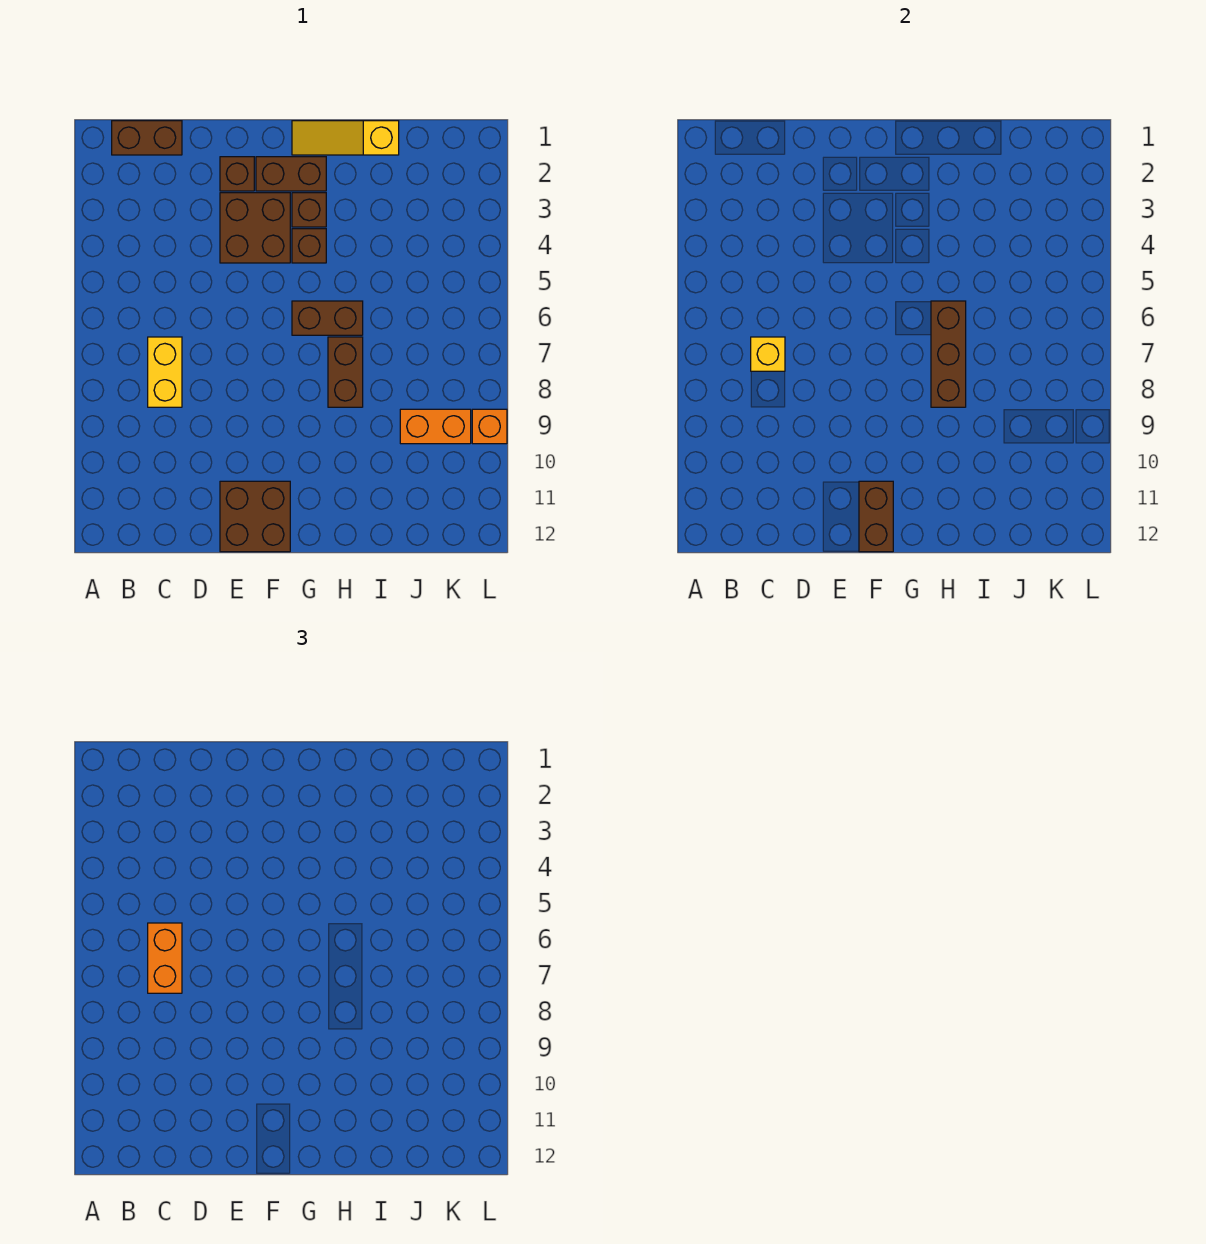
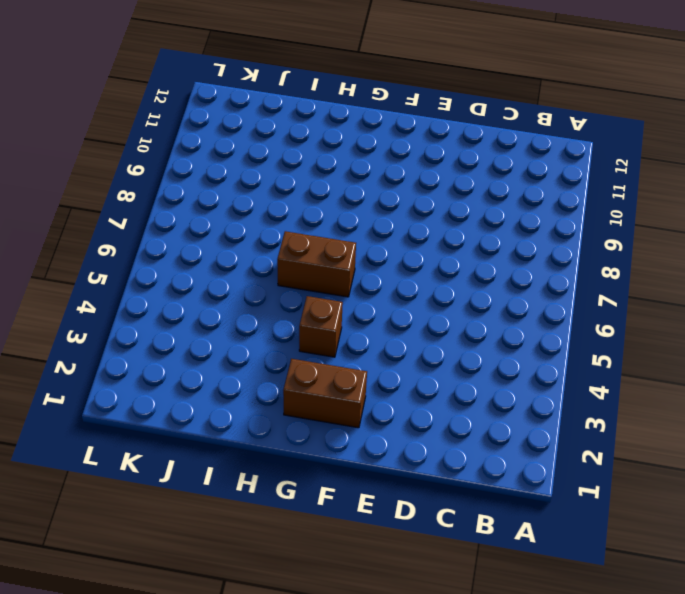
none -> brown brick B1:C1 level 1
none -> yellow brick C7:C8 level 1
none -> brown brick E2 level 1

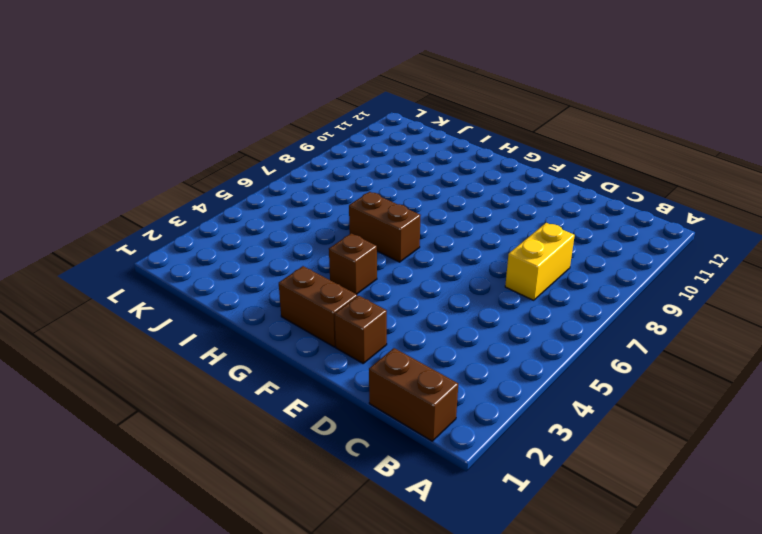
none -> brown brick E3:F4 level 1
none -> brown brick E11:F12 level 1
none -> yellow slope G1:I1 level 1 top I

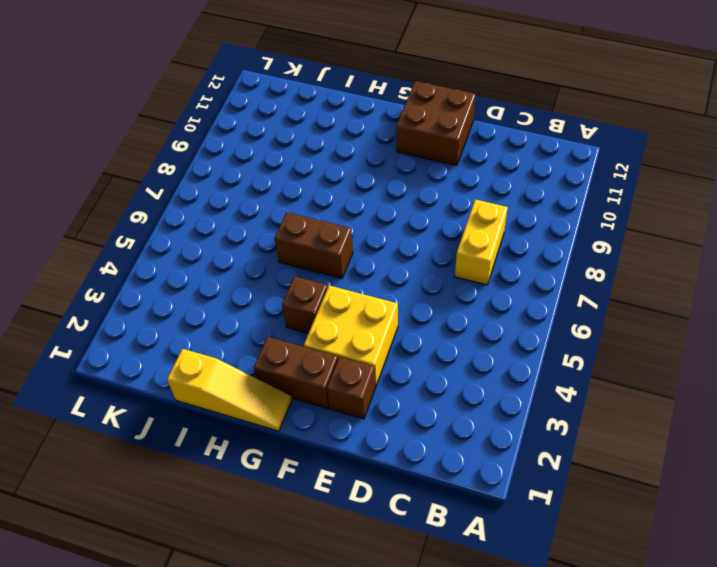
yellow brick E3:F4 level 1 -> brown brick E3:F4 level 1
none -> brown brick B1:C1 level 1
none -> brown brick G3 level 1
none -> brown brick H7:H8 level 1

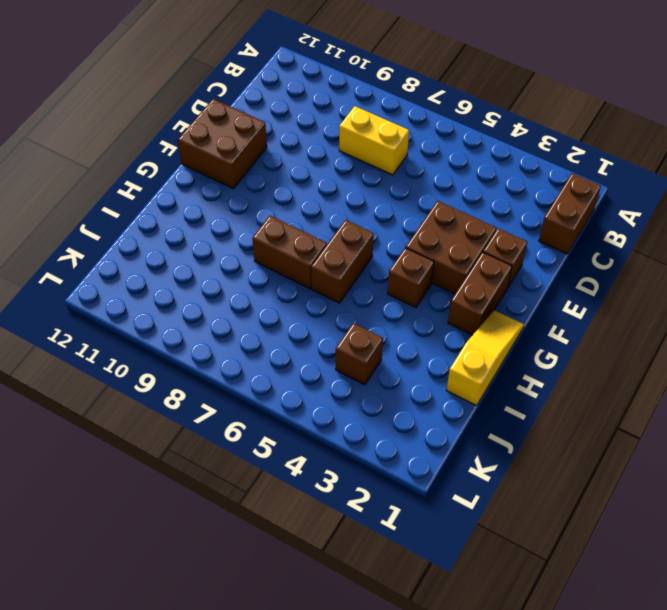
brown brick J4 level 1 -> brown brick G3 level 1
none -> orange brick J9:K9 level 1
none -> orange brick L9 level 1
none -> yellow brick C7 level 2

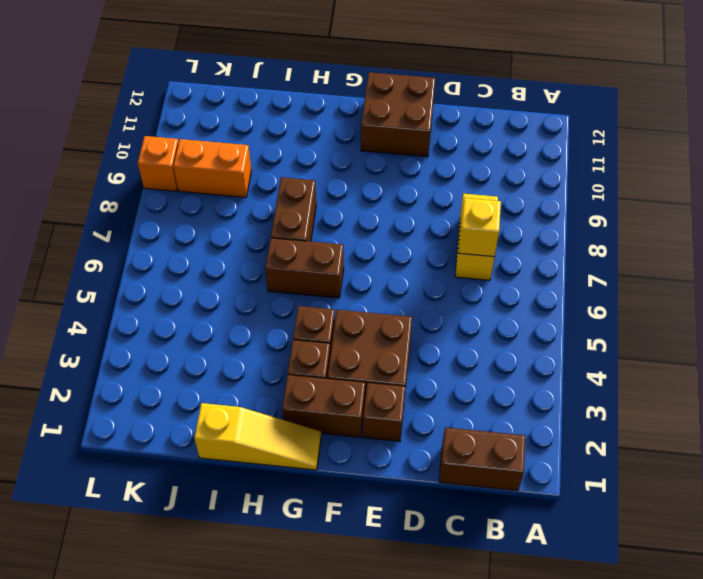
none -> brown brick F11:F12 level 2
none -> brown brick H6:H8 level 2
none -> orange brick C6:C7 level 3

